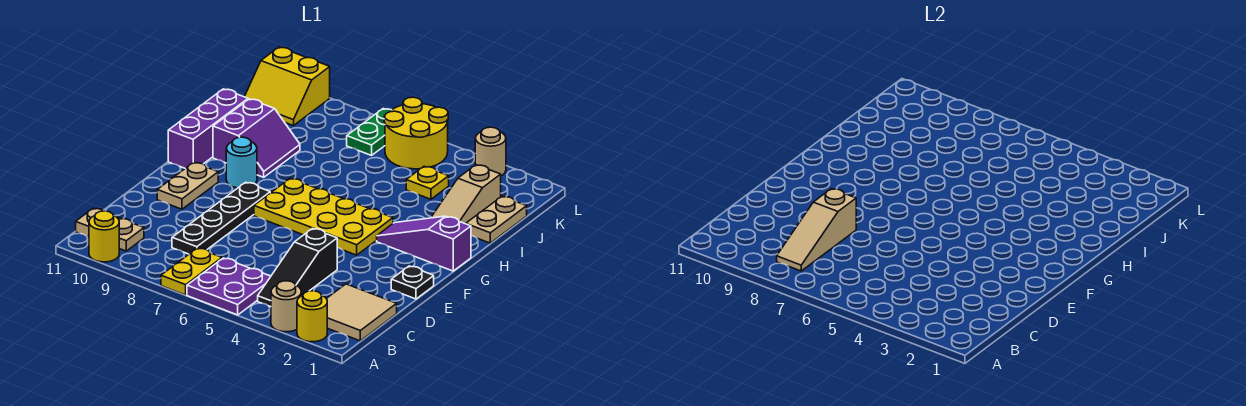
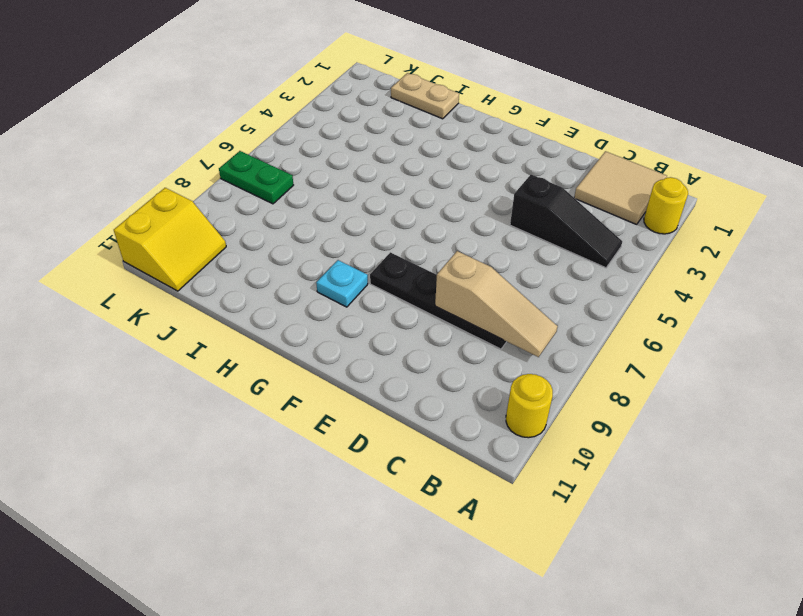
cyan plate G9 level 1 -> cyan round brick G9 level 1
none -> tan round brick A3 level 1
none -> purple plate A5:B6 level 1
none -> yellow plate A7:B7 level 1

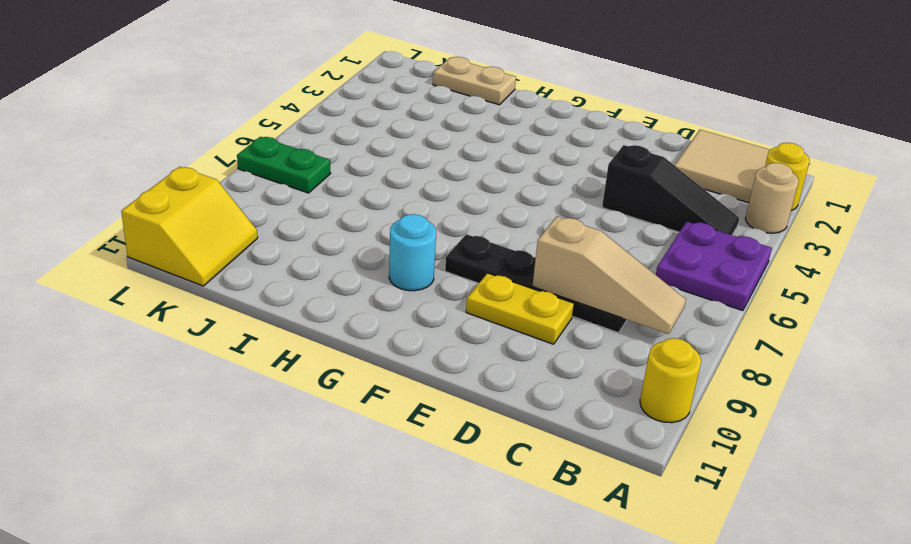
yellow plate D9:E9 level 1 -> yellow plate A7:B7 level 1
none -> tan plate B10:B11 level 1
none -> black plate E1 level 1
none -> tan plate E10:F10 level 1

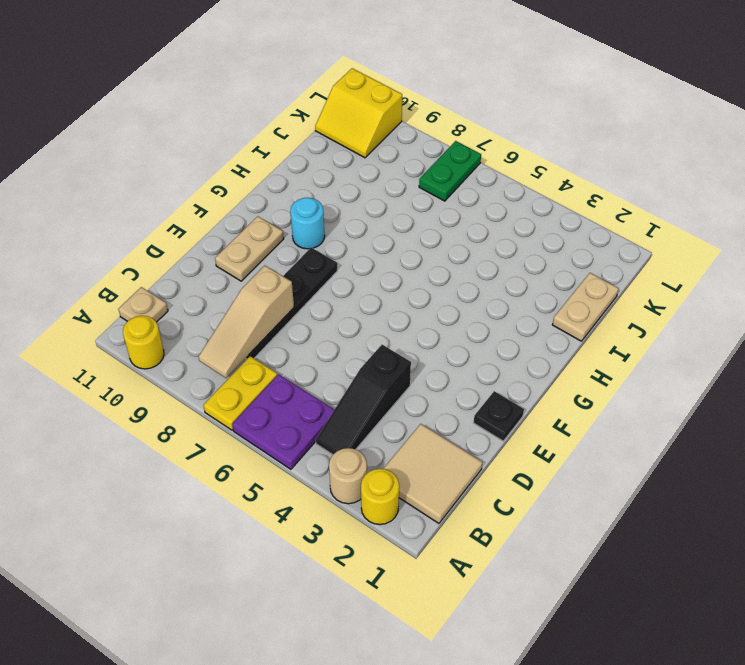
tan plate B11 level 1 -> tan plate B10:B11 level 1
none -> yellow plate F4:G7 level 1
none -> purple slope G1:G3 level 1 top 1
none -> purple brick G11:I11 level 1

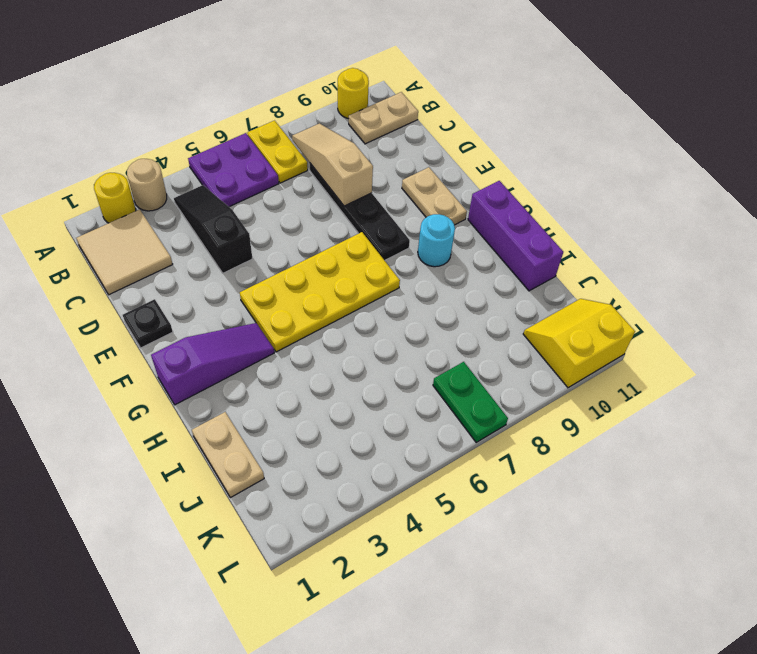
none -> tan slope H2:J2 level 1 top J
none -> purple slope H9:I10 level 1 top 10
none -> yellow plate J4 level 1

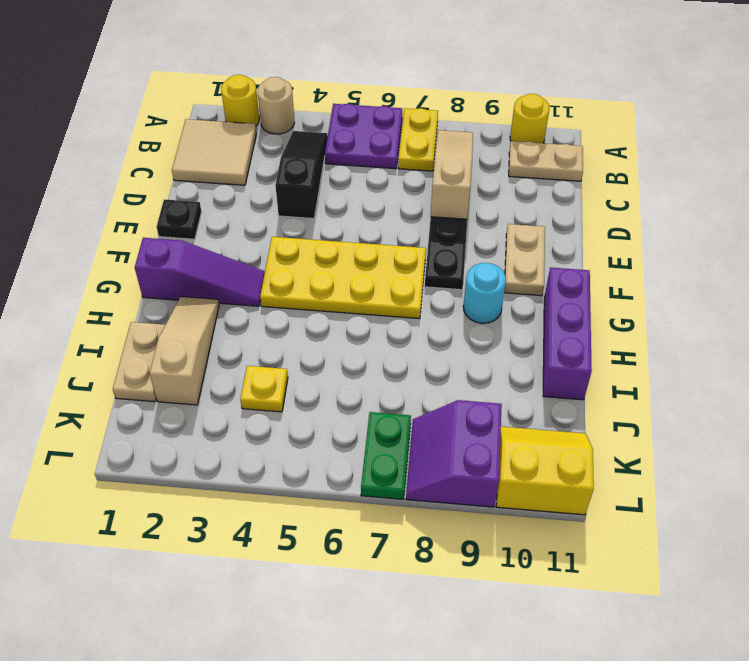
purple slope K8:L9 level 1 top 9 -> purple slope H9:I10 level 1 top 10
none -> yellow round brick K5:L6 level 1
none -> tan round brick L3 level 1

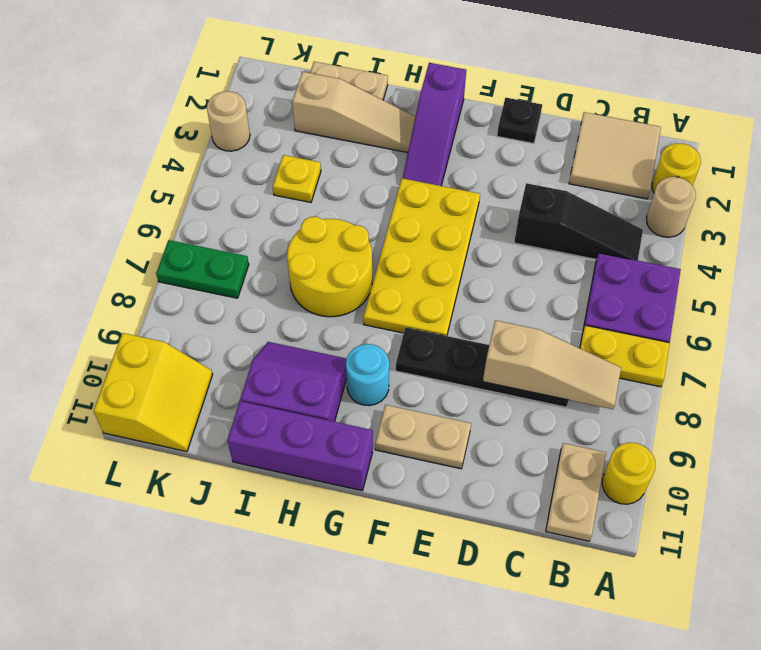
yellow round brick H6:I7 level 1 -> yellow round brick K5:L6 level 1

